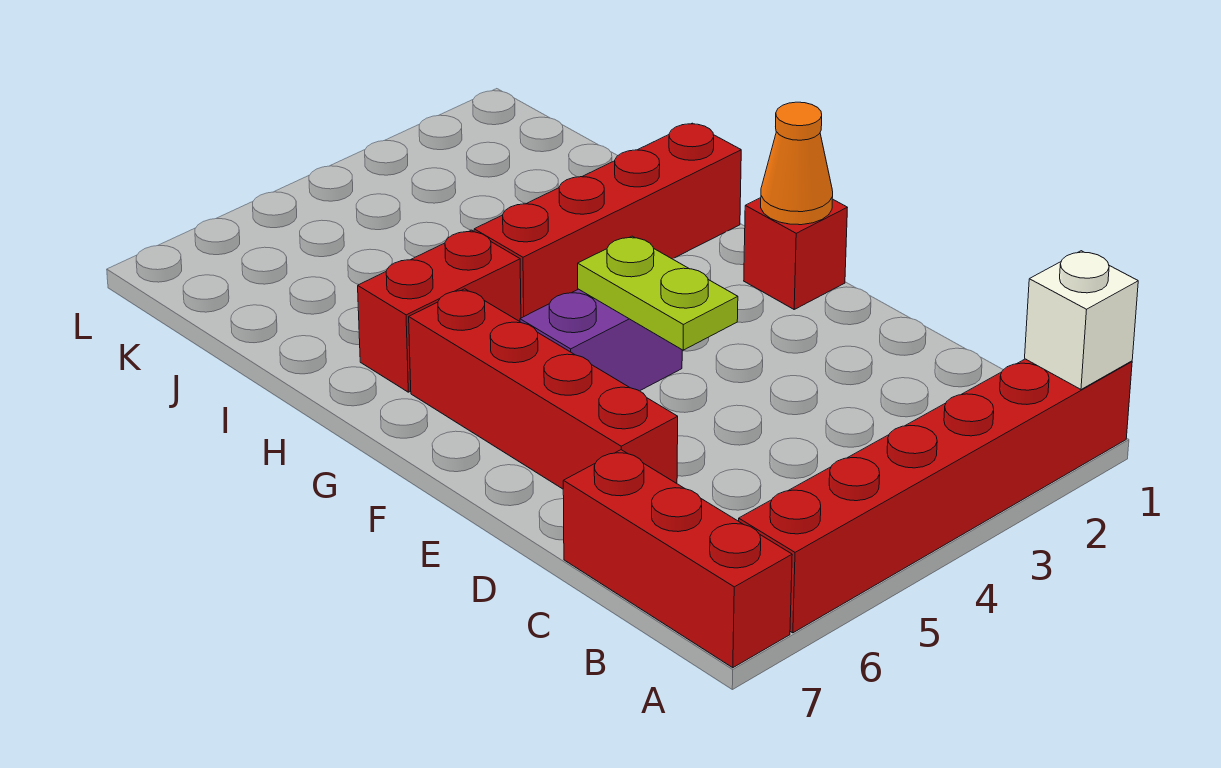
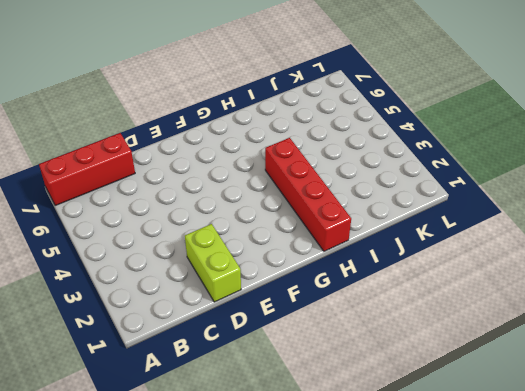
lime brick D1:D2 level 1 -> none
none -> red brick A1:A6 level 1
none -> red brick D6:G6 level 1

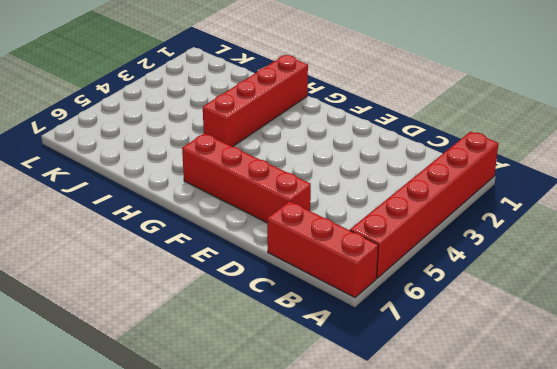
none -> red brick F1 level 1
none -> purple brick F4:F5 level 1

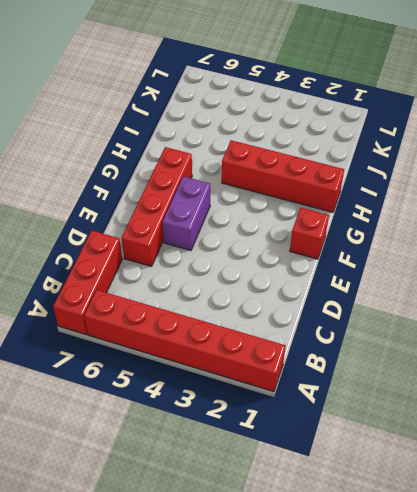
purple brick E5:F5 level 1 -> purple brick F4:F5 level 1
none -> red brick H5:H6 level 1
none -> white brick A1 level 2

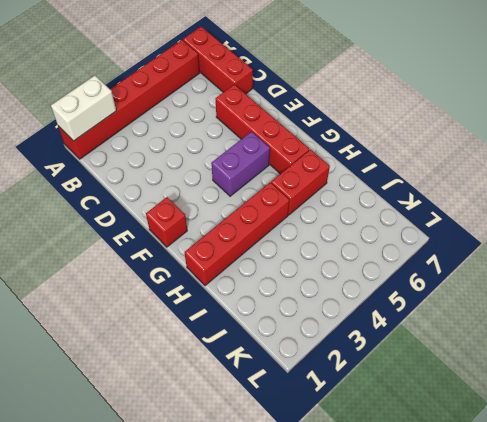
white brick A1:A2 level 2 -> white brick A1 level 2
none -> lime plate E4:F4 level 2
none -> orange cone F1 level 2

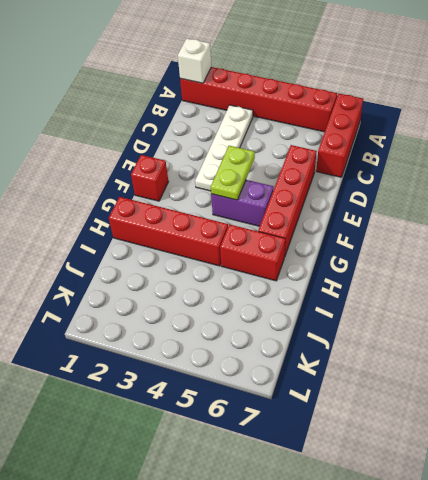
white plate B3:E3 level 1 -> none
none -> orange cone F1 level 2

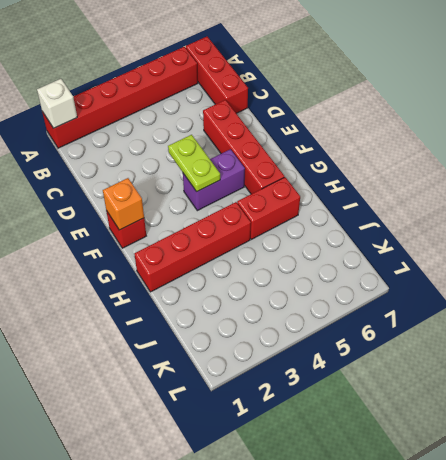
orange brick F1 level 2 -> orange cone F1 level 2

